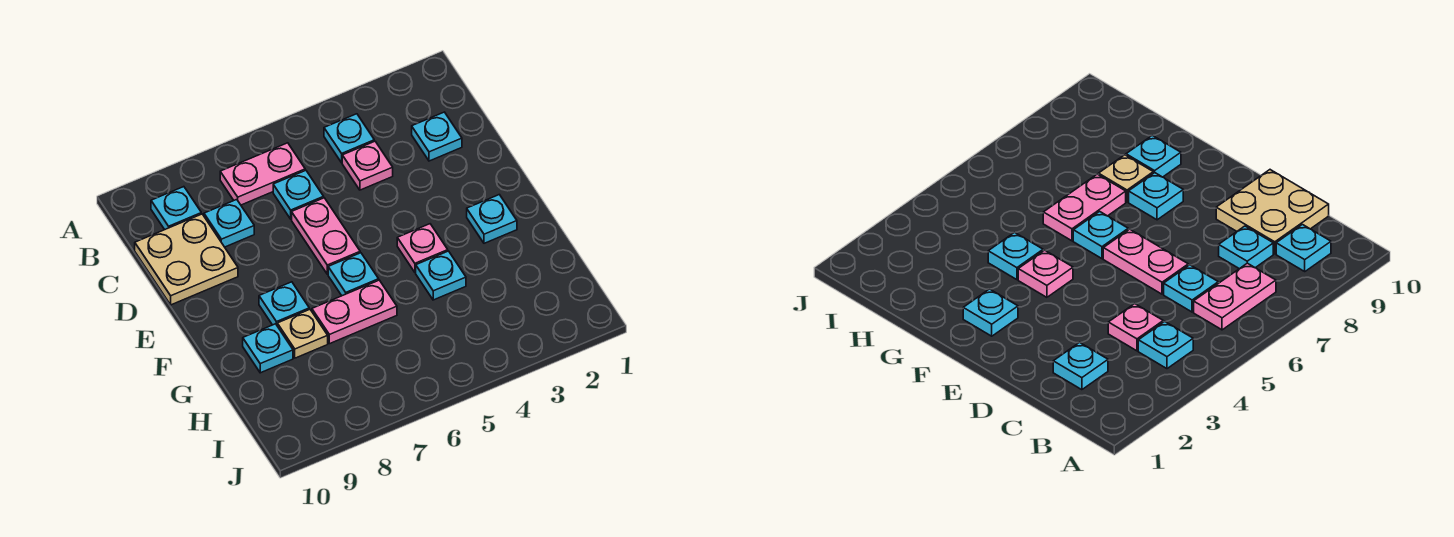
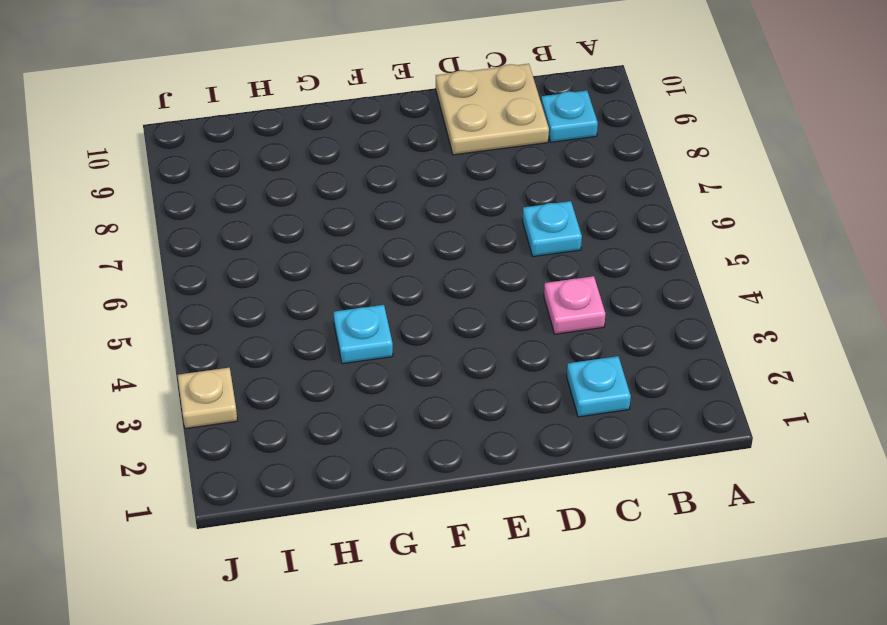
tan plate J3 level 1 -> tan plate G8 level 1
none -> cyan plate B4 level 1
none -> pink plate B6:B7 level 1
none -> cyan plate C8 level 1

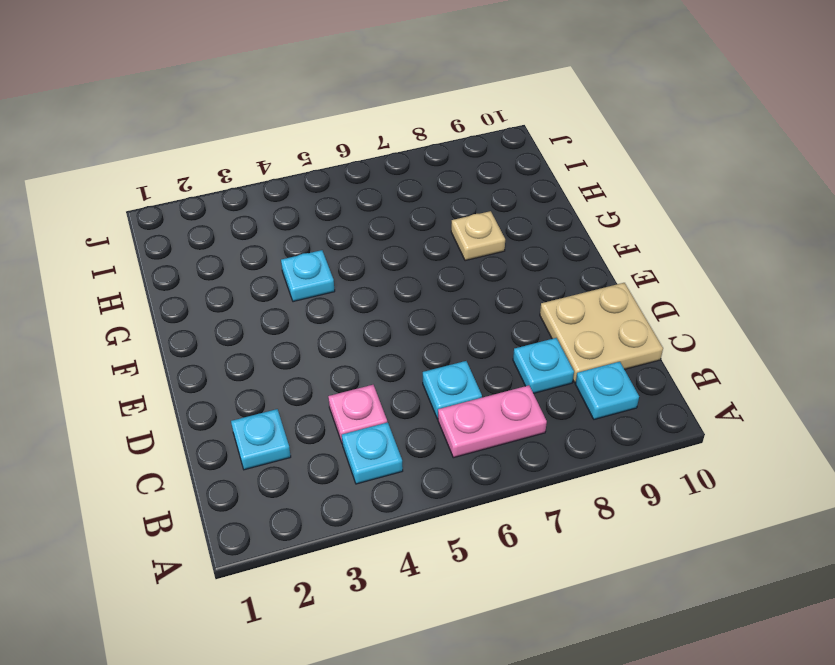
none -> pink plate D6:E6 level 1
none -> cyan plate F2 level 1
none -> pink plate F4 level 1

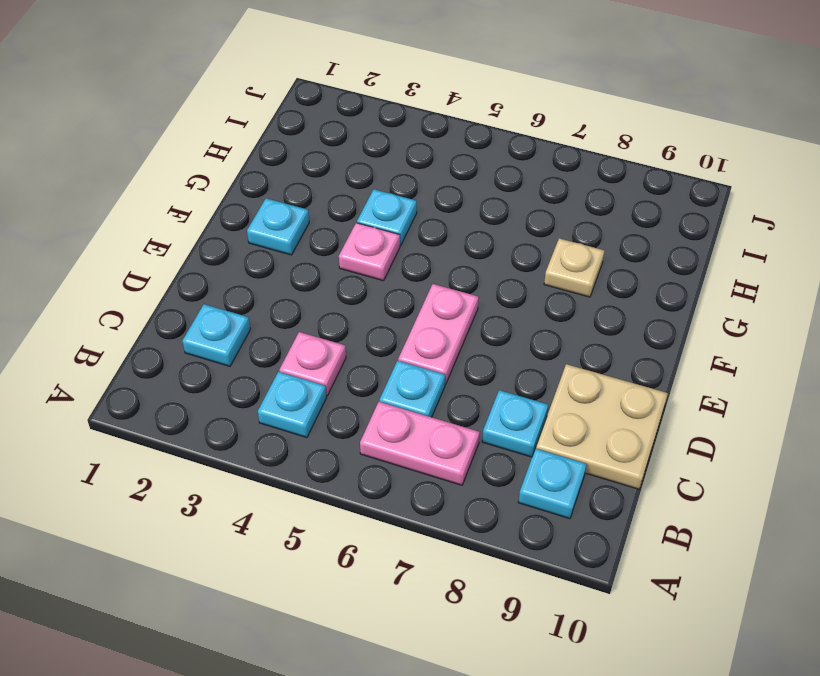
none -> cyan plate F6 level 1
none -> cyan plate F8 level 1
none -> pink plate G6:G7 level 1

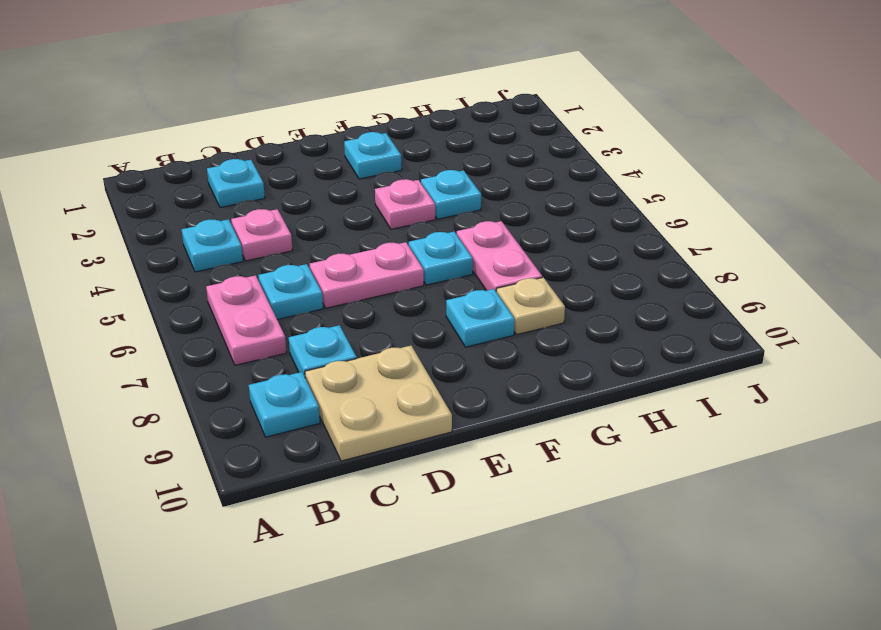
none -> cyan plate G9 level 1

